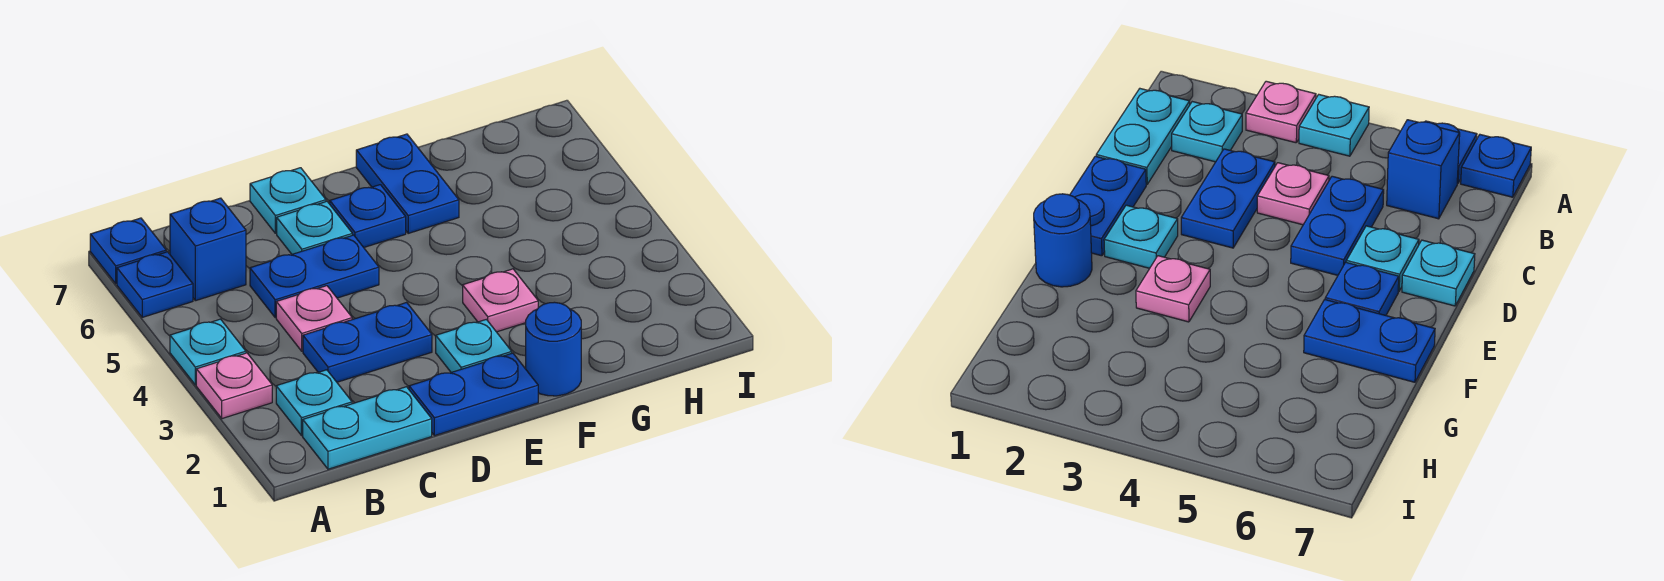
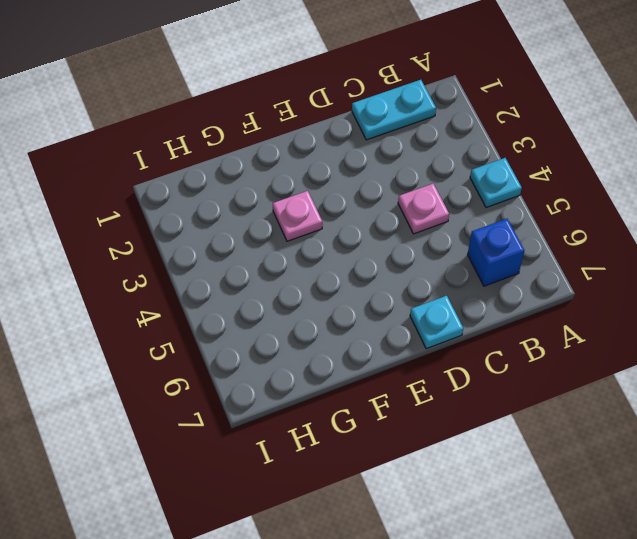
none -> pink plate A3 level 1
none -> blue plate A6 level 1
none -> blue plate A7 level 1

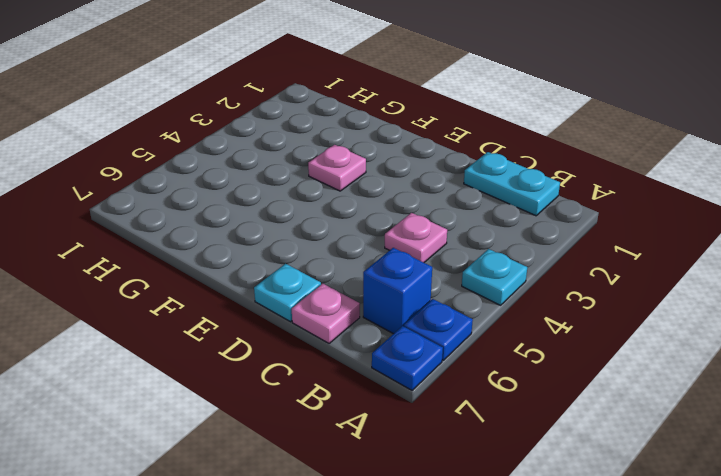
pink plate C7 level 1 -> pink plate A3 level 1
none -> cyan plate B2 level 1
none -> blue plate C3:D3 level 1
none -> blue plate C5:D5 level 1

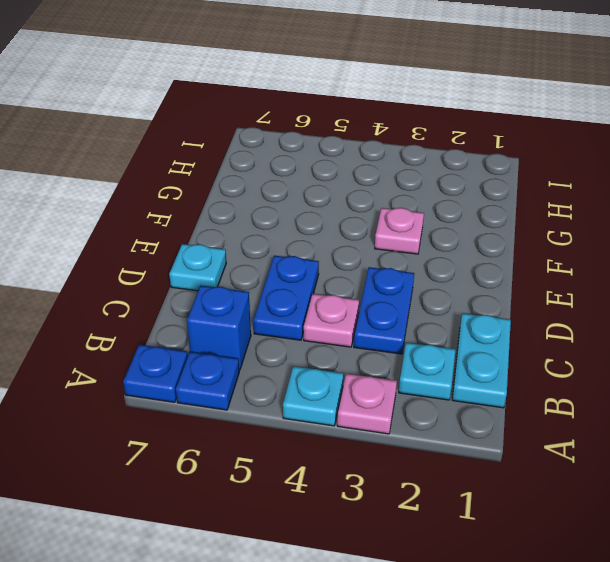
none -> blue plate D1:E1 level 1
none -> cyan plate D6 level 1
none -> cyan plate E2 level 1

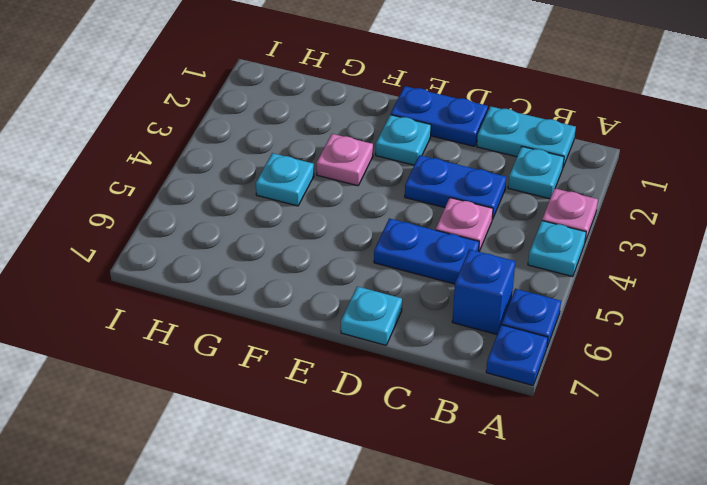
cyan plate G4 level 1 -> cyan plate D6 level 1
none -> blue plate E6 level 1
none -> blue round brick F1 level 1
none -> blue plate F6:F7 level 1

